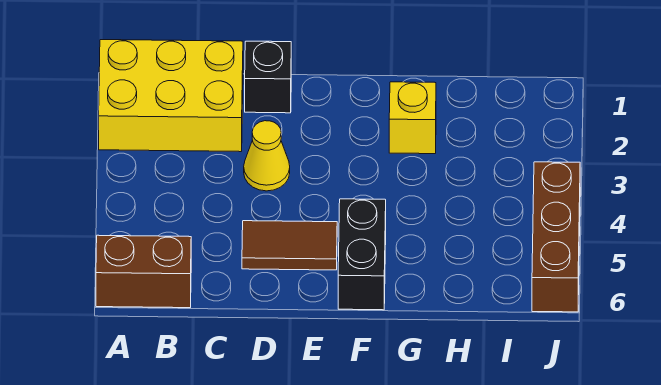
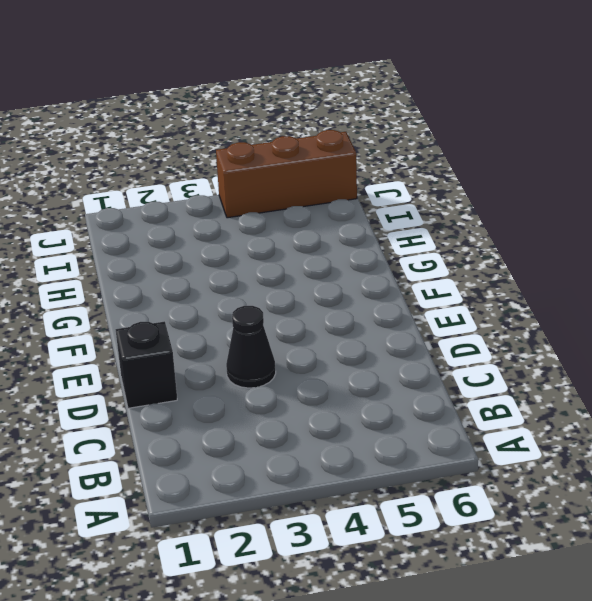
black cone D3 level 1 -> yellow cone D3 level 1
none -> yellow brick A1:C2 level 1
none -> brown brick A6:B6 level 1

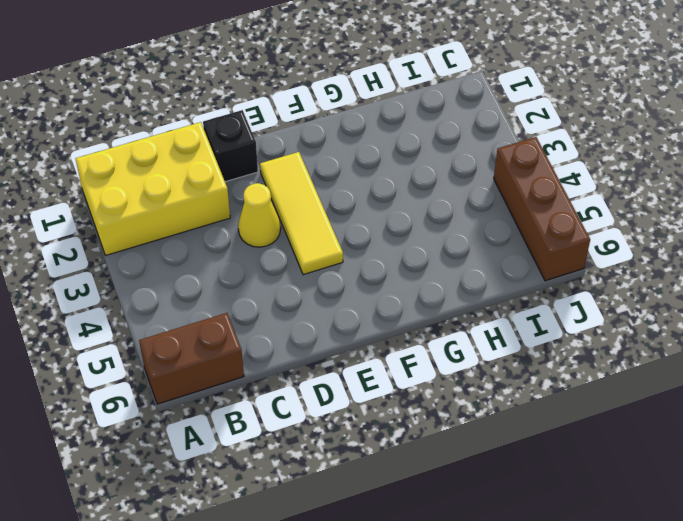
yellow tile E2:E4 level 1 -> none
none -> brown tile D5:E5 level 1
none -> black brick F5:F6 level 1

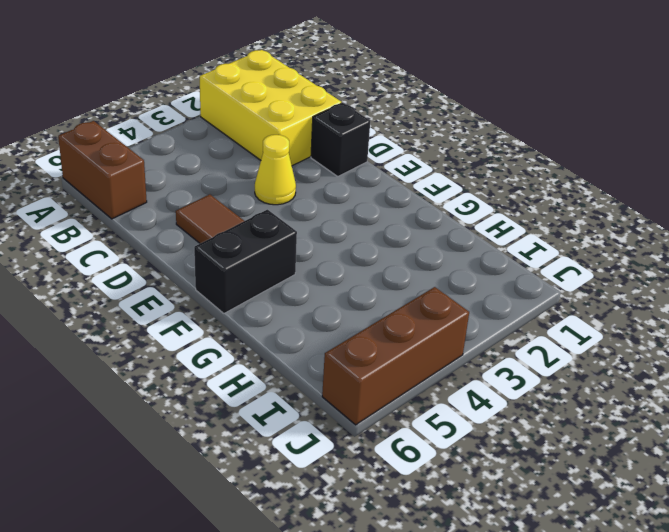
none -> yellow brick G2 level 1

